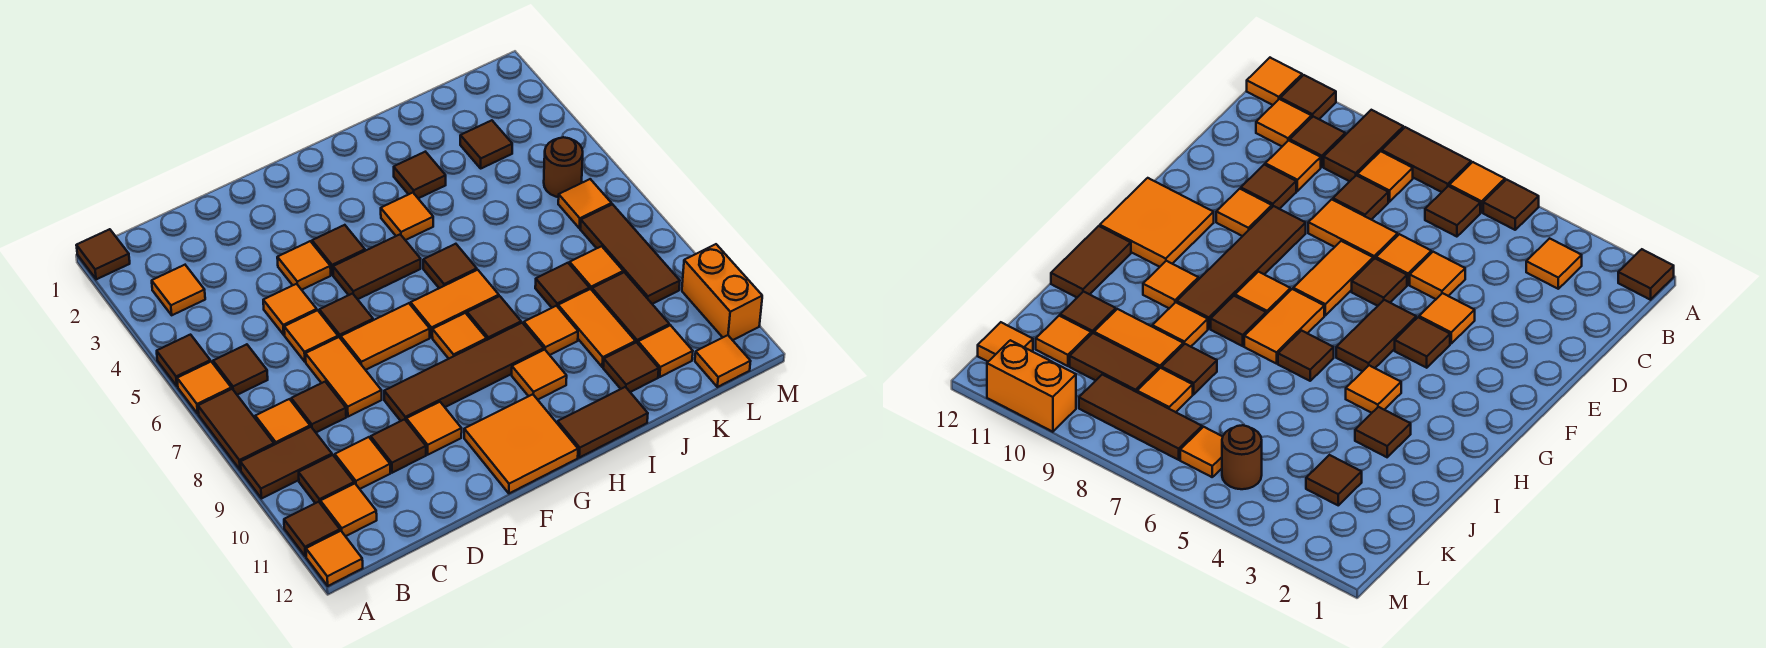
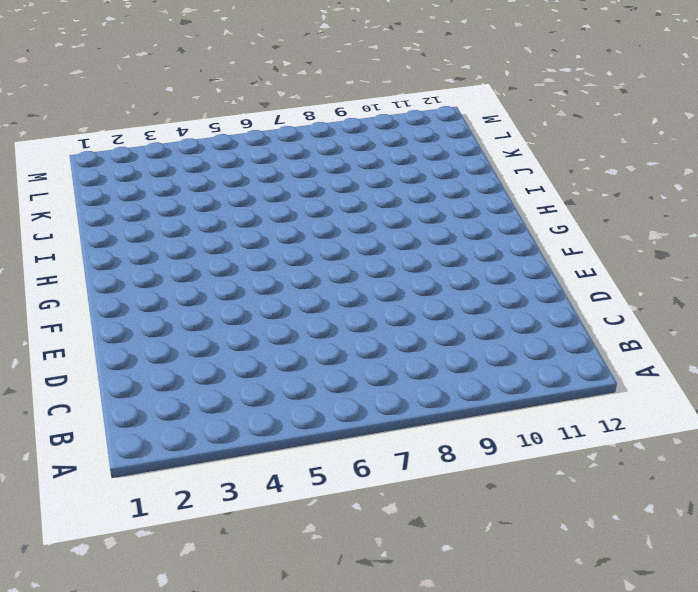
none -> brown tile A1 level 1
none -> brown tile A5 level 1
none -> orange tile A6 level 1
none -> brown tile A7:A8 level 1

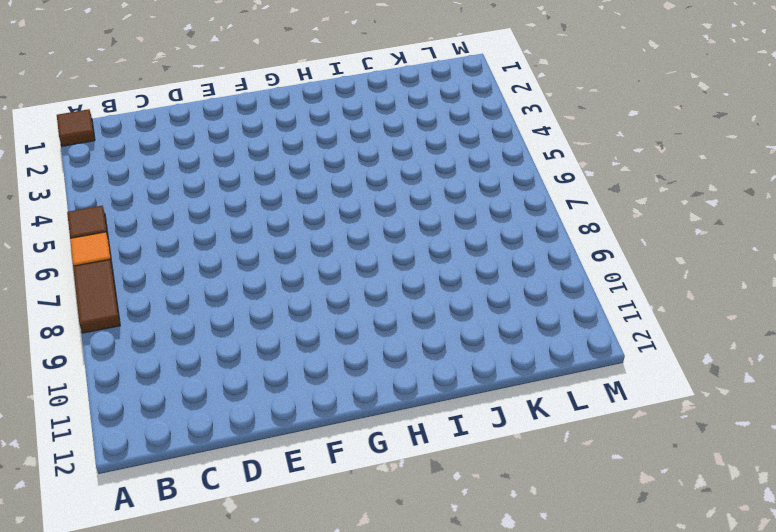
none -> brown tile A9:B9 level 1
none -> brown tile A11 level 1
none -> orange tile A12 level 1
none -> orange tile B3 level 1

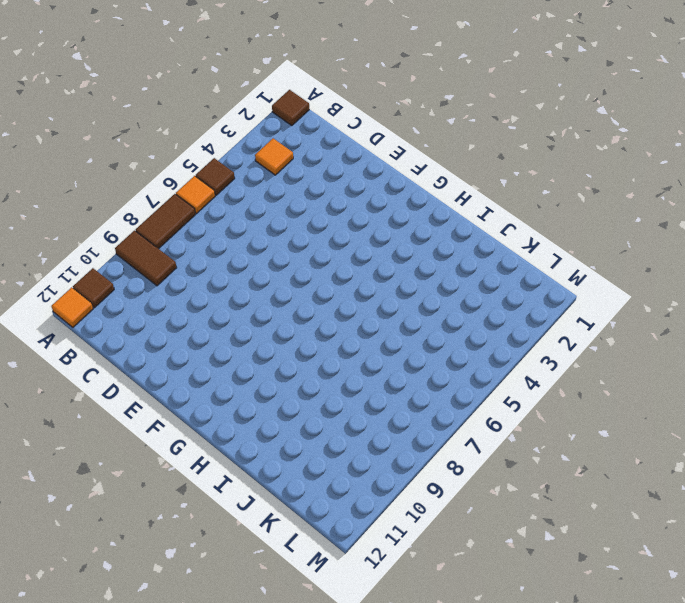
none -> brown tile B6 level 1
none -> orange tile B8 level 1
none -> brown tile B10 level 1
none -> orange tile B11 level 1

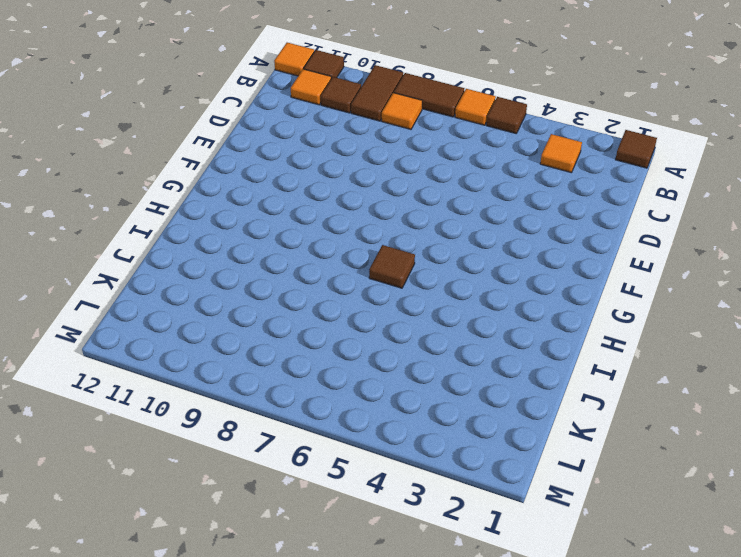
none -> brown tile B6 level 1
none -> brown tile C8 level 1
none -> orange tile C10 level 1
none -> orange tile D5 level 1

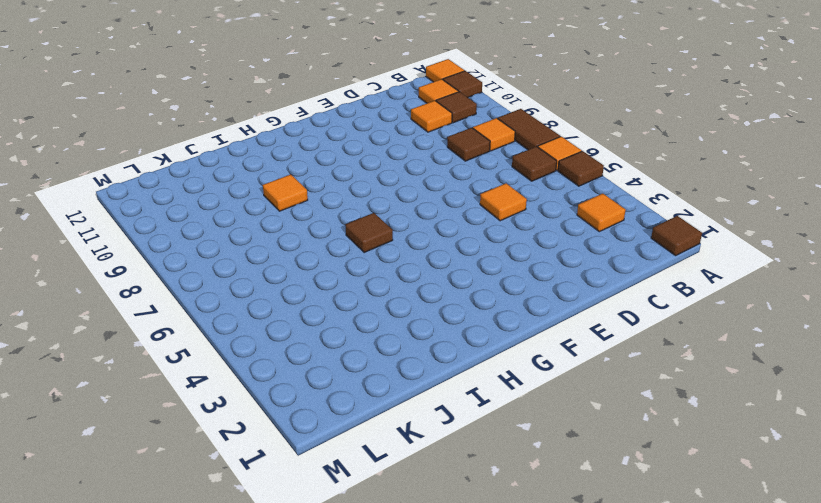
none -> brown tile A9:B9 level 1
none -> orange tile D6 level 1
none -> orange tile D7:D8 level 1
none -> brown tile D10 level 1

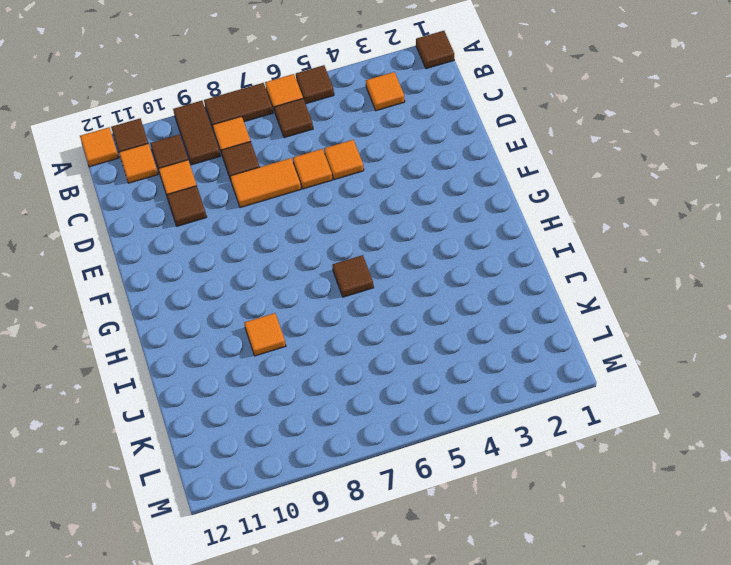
none -> orange tile E4 level 1
none -> brown tile E6 level 1
none -> orange tile E7:F7 level 1
none -> brown tile E9:H9 level 1

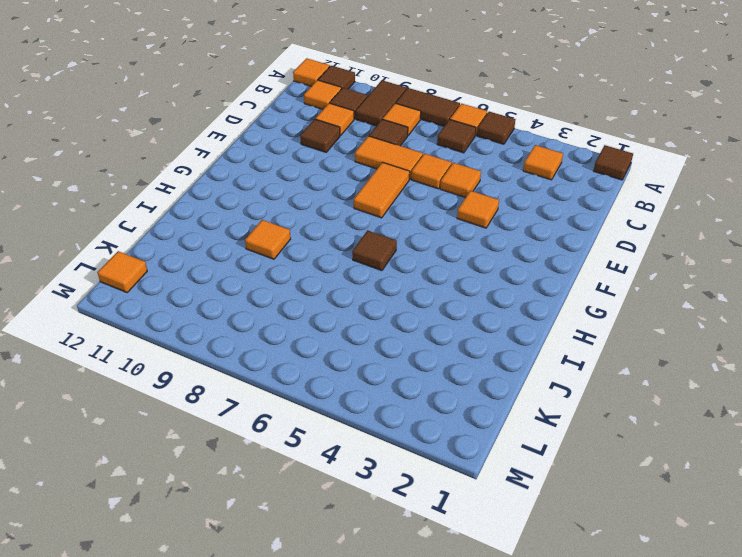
none -> brown tile E6 level 1
none -> brown tile E9:H9 level 1
none -> orange tile E10 level 1
none -> brown tile F4 level 1

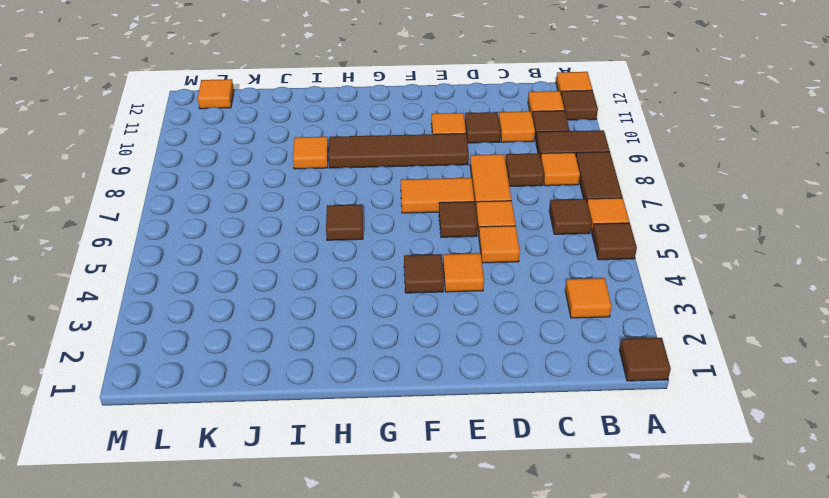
none -> brown tile F5:G5 level 1
none -> orange tile F11:G12 level 1
none -> orange tile G7:H7 level 1
none -> orange tile G8 level 1

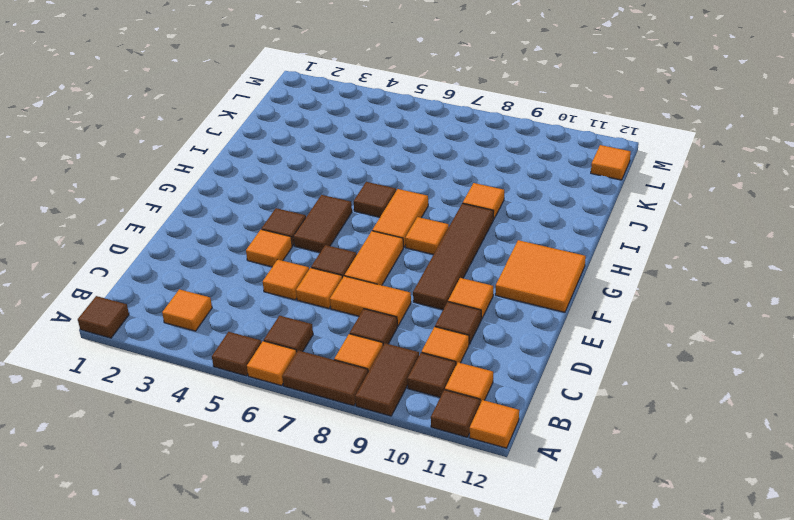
none -> orange tile H4 level 1
none -> brown tile H8 level 1
none -> orange tile H10 level 1
none -> brown tile H12:I12 level 1

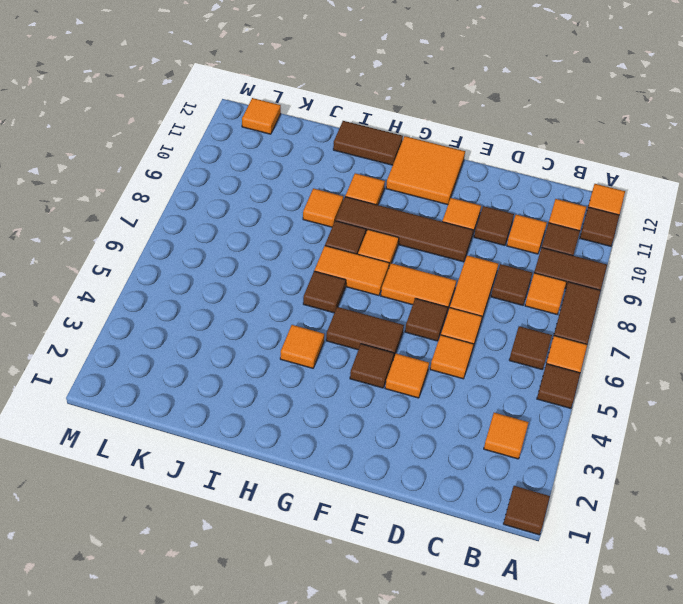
none -> brown tile I3 level 1
none -> brown tile J8 level 1
none -> orange tile J9:J10 level 1
none -> brown tile J11 level 1

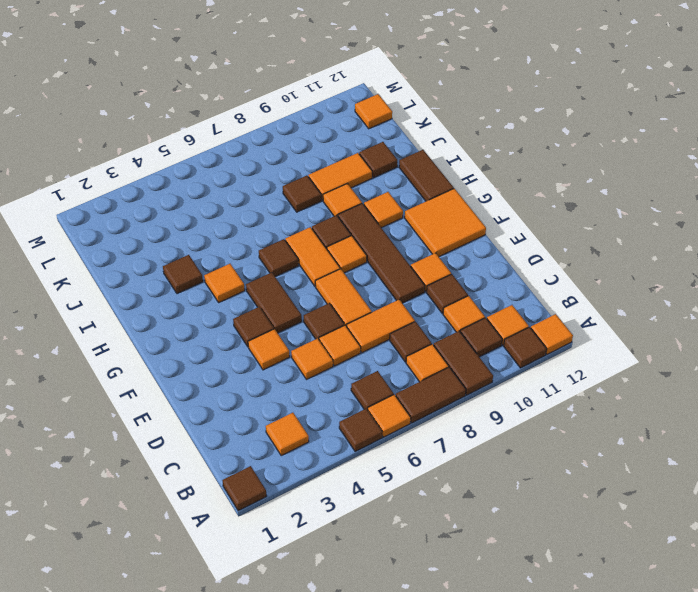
none -> brown tile K3 level 1
none -> orange tile K8 level 1
none -> brown tile K9:K10 level 1
none -> orange tile K11 level 1

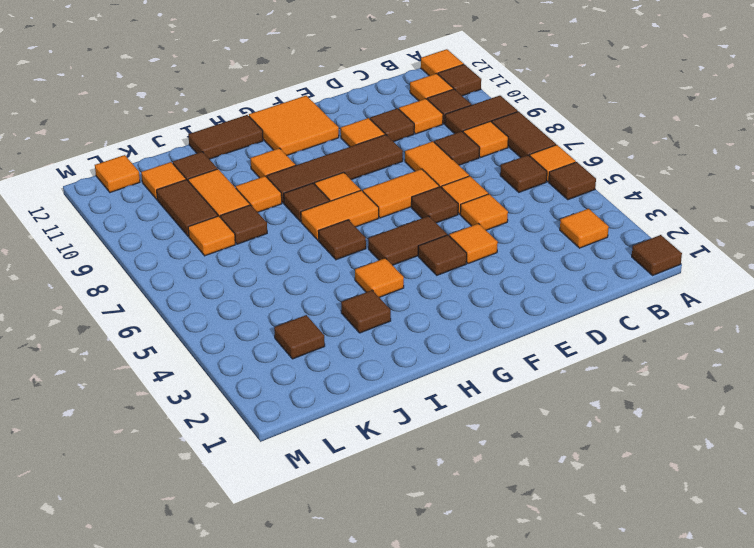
none -> brown round brick L5 level 1
none -> orange tile L6 level 1
none -> brown tile L7:L9 level 1
none -> orange brick M10:M11 level 1

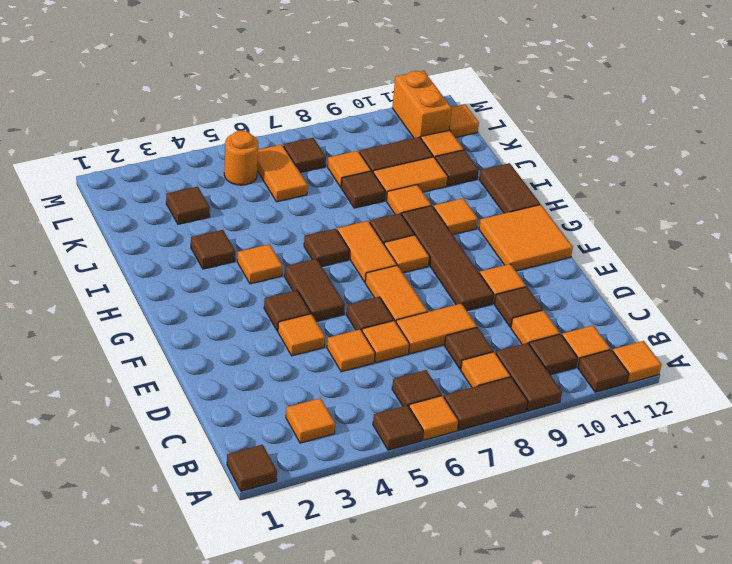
orange tile K6:L6 level 1 -> orange tile L6 level 1
orange round brick L5 level 1 -> brown round brick L5 level 1
brown tile L7 level 1 -> brown tile L7:L9 level 1
orange brick L11:M11 level 1 -> orange brick M10:M11 level 1

